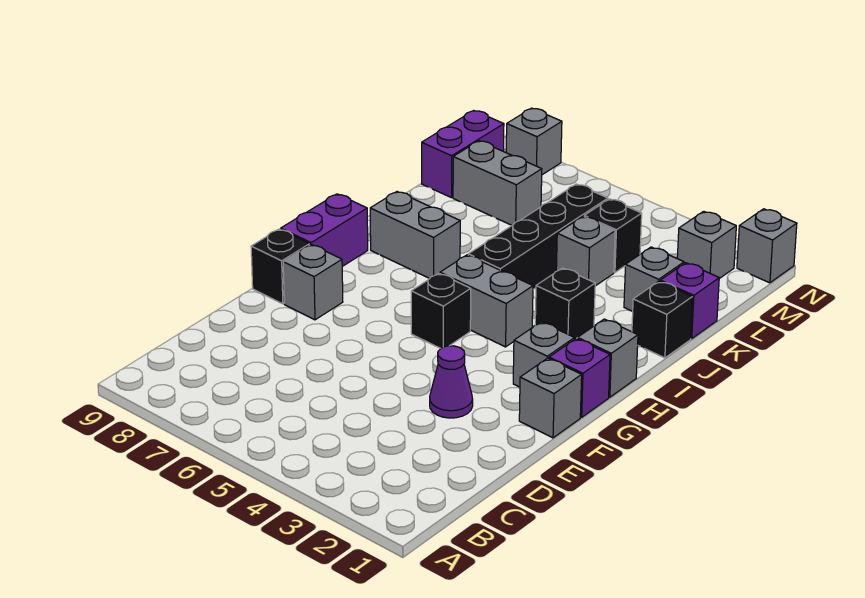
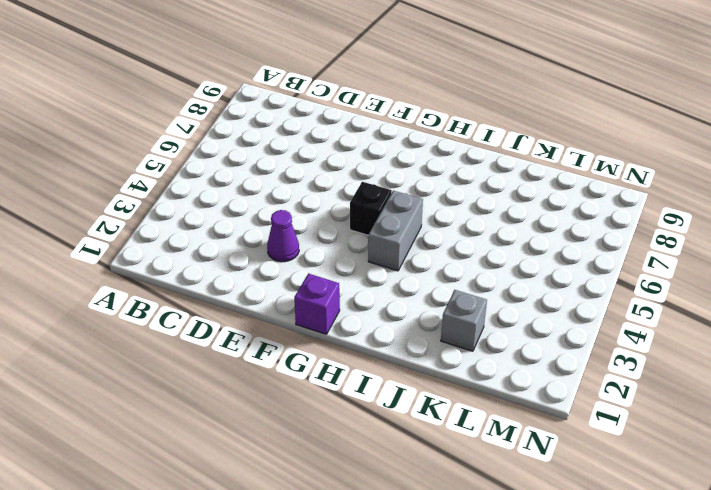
none -> grey brick F1 level 1
none -> grey brick F8 level 1
none -> black brick F9 level 1

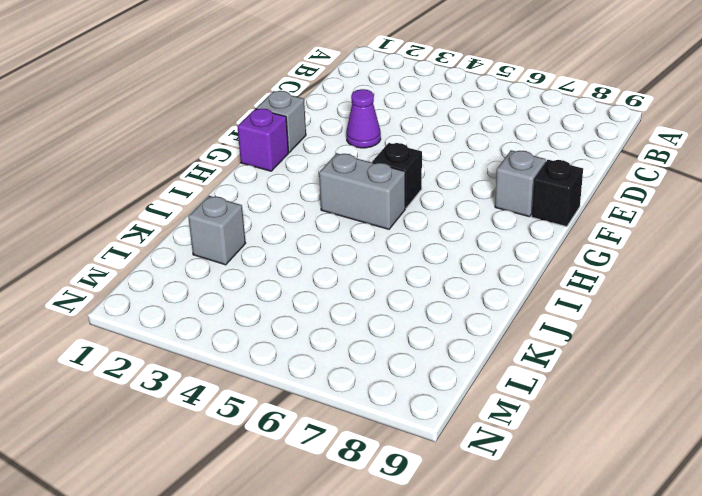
none -> grey brick G2 level 1
none -> purple brick G9:H9 level 1
none -> grey brick H1 level 1

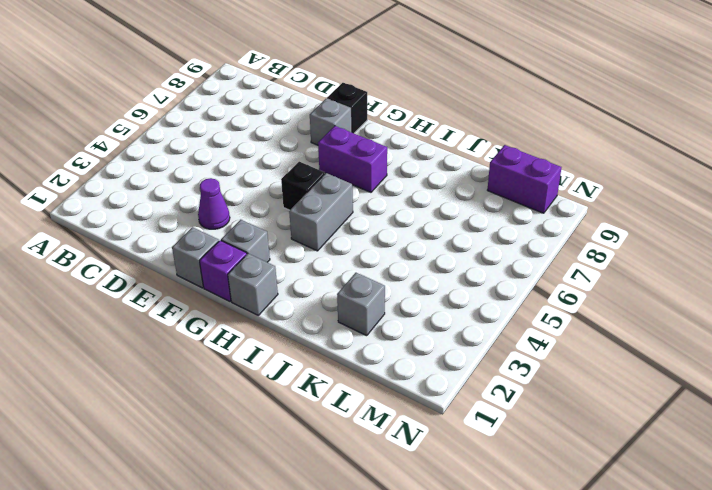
purple brick G7:H7 level 1 -> purple brick G9:H9 level 1
none -> black brick I3 level 1
none -> black brick I5:L5 level 1
none -> grey brick I7:I8 level 1

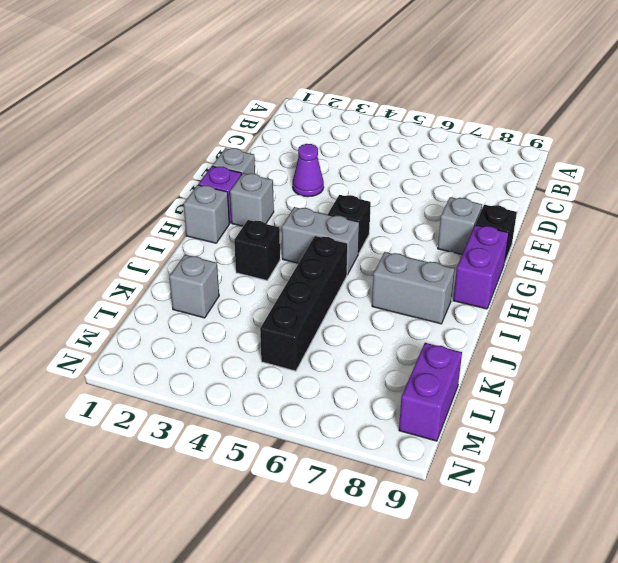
none -> black brick J1 level 1
none -> purple brick K1 level 1
none -> grey brick K4 level 1

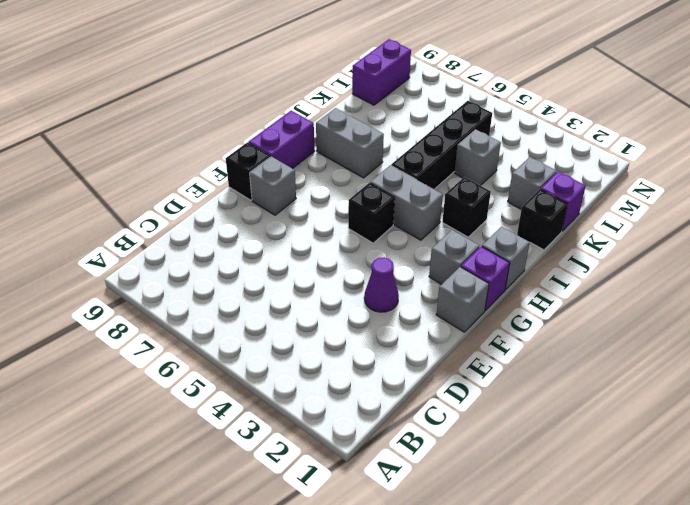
none -> black brick L4 level 1
none -> grey brick L7:L8 level 1
none -> grey brick M2 level 1

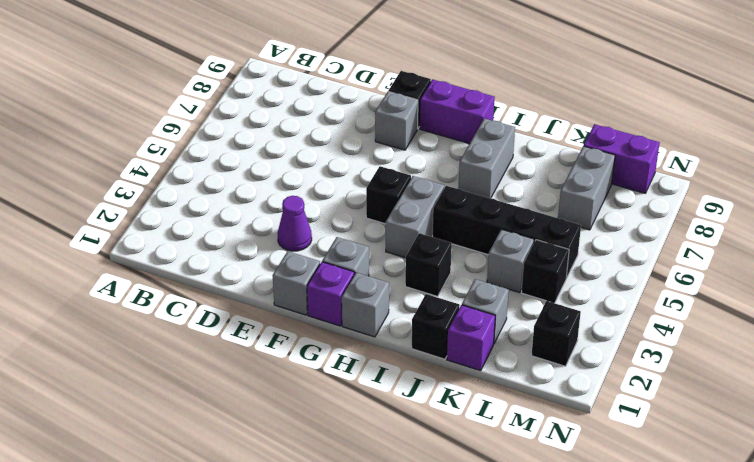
black brick M2 level 1 -> grey brick M2 level 1
none -> grey brick N1 level 1
none -> grey brick N8 level 1

